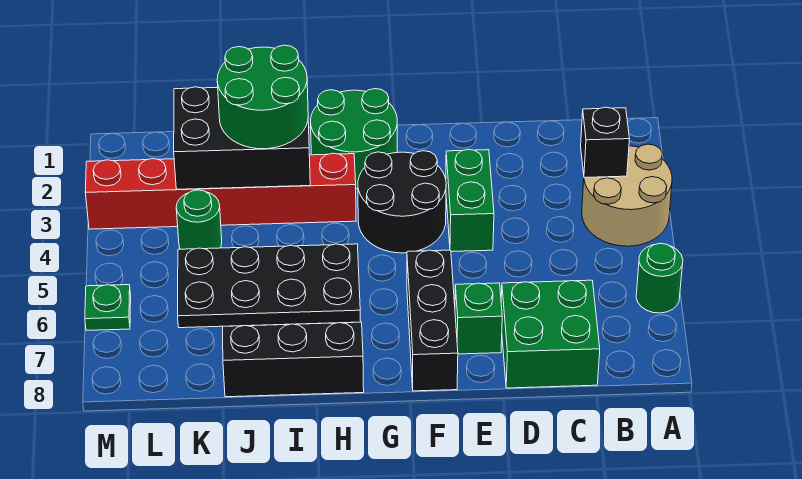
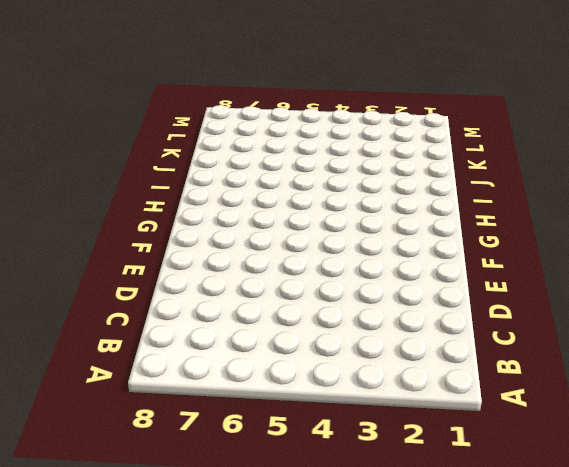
none -> tan round brick A3:B4 level 1
none -> green round brick A6 level 1
none -> green brick C7:D8 level 1

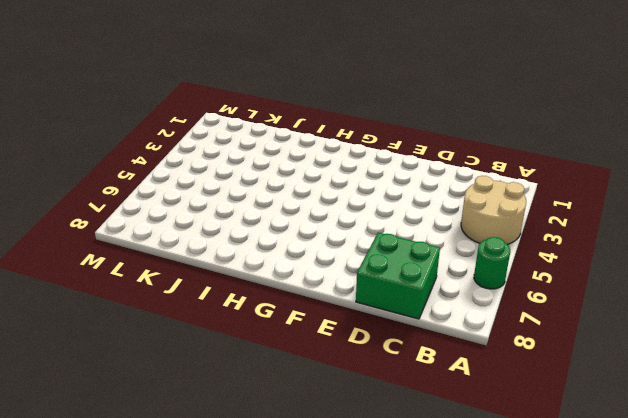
none -> green brick E3:E4 level 1
none -> green brick E7 level 1
none -> black round brick F3:G4 level 1

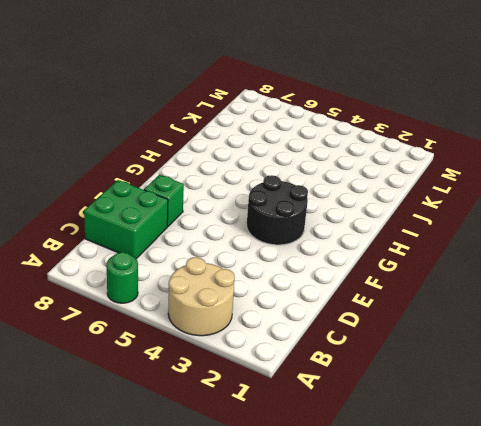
none -> green brick E3:E4 level 1
none -> black brick F6:F8 level 1
none -> green round brick G1:H2 level 1

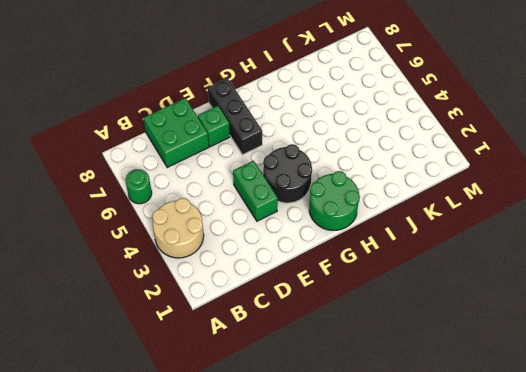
none -> red brick H3:M3 level 1
none -> black plate H5:K6 level 1
none -> black brick H8:J8 level 1

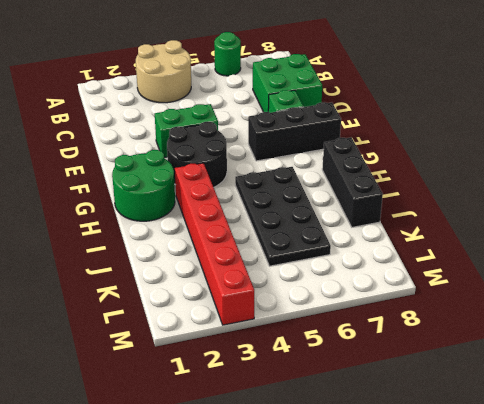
none -> green round brick K4 level 1
none -> green plate M6 level 1
none -> black brick B3 level 2

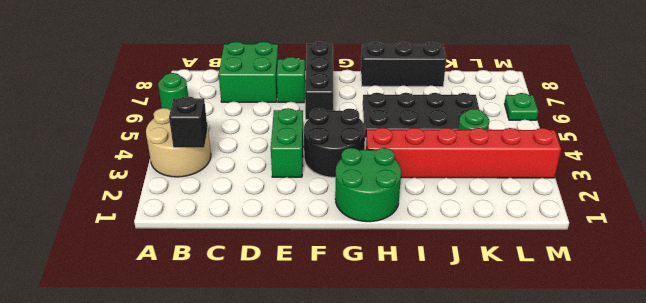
none -> black brick I2:K3 level 2
none -> green round brick I2:J3 level 3

